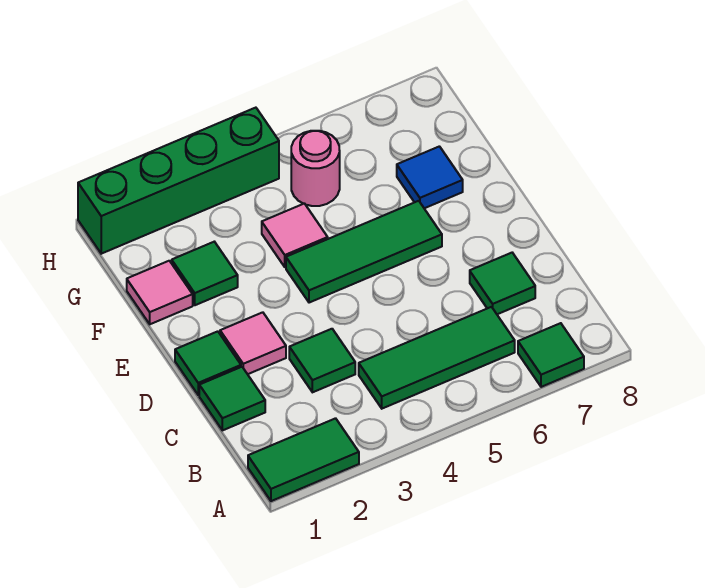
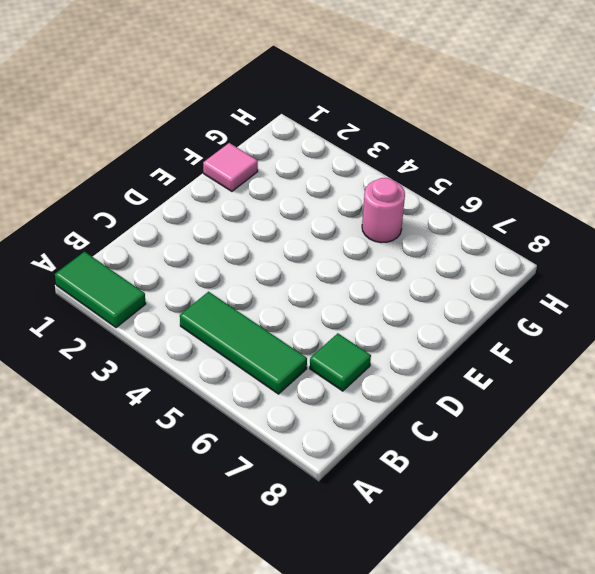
none -> green tile A7 level 1
none -> green tile C1 level 1
none -> green tile C3 level 1

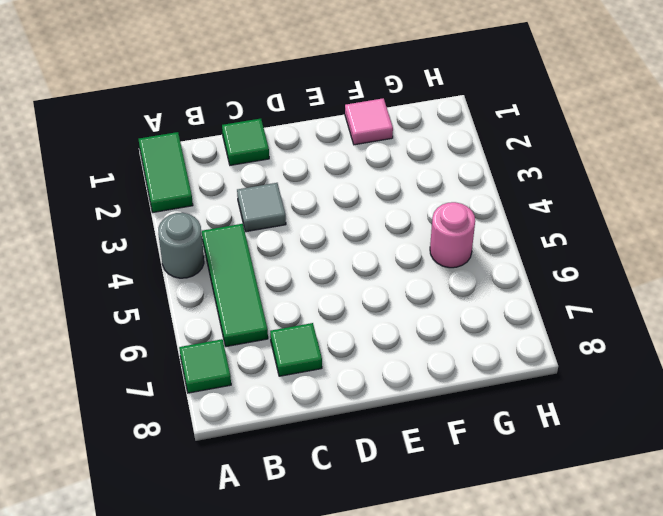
grey round brick A4 level 1 -> none
grey tile C3 level 1 -> green tile C3 level 1
none -> green tile D1 level 1
none -> pink tile D2 level 1
none -> green tile E4:E6 level 1

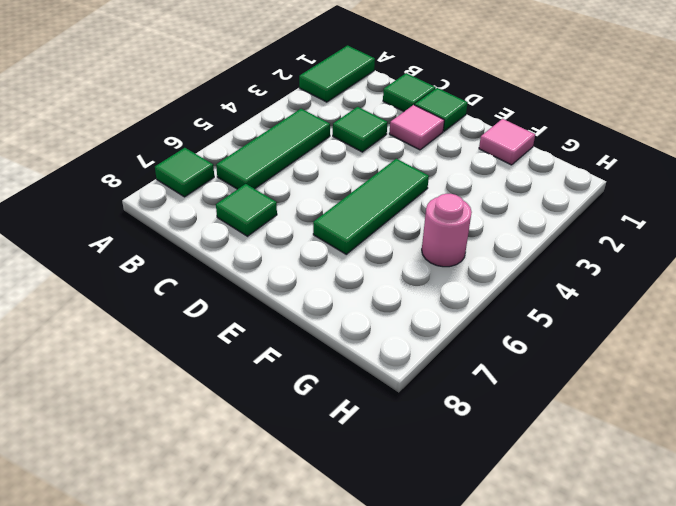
none -> green tile F2 level 1
none -> pink tile F4 level 1
none -> blue tile F7 level 1

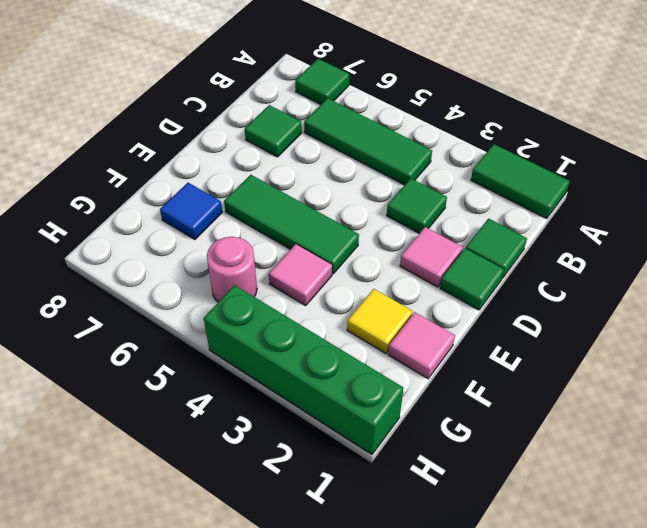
yellow tile F2 level 1 -> green tile F2 level 1

